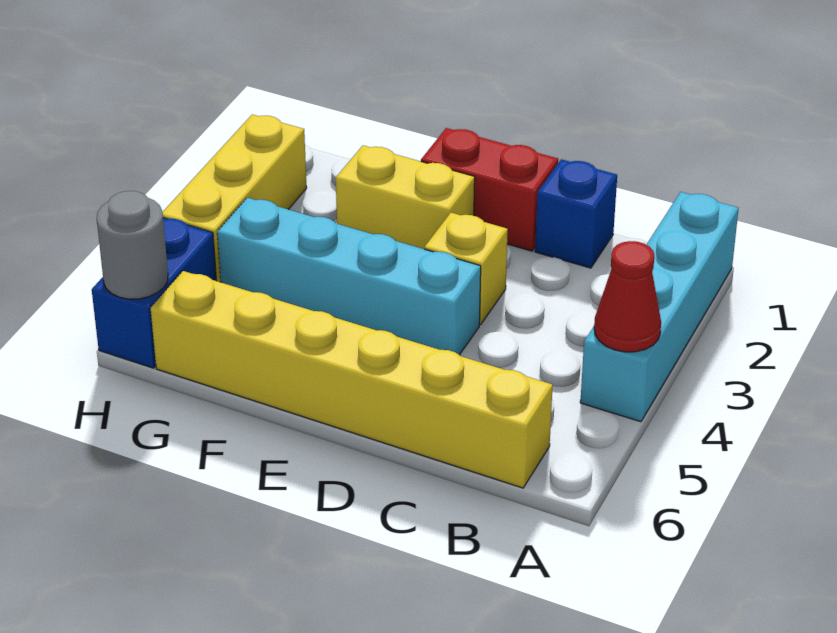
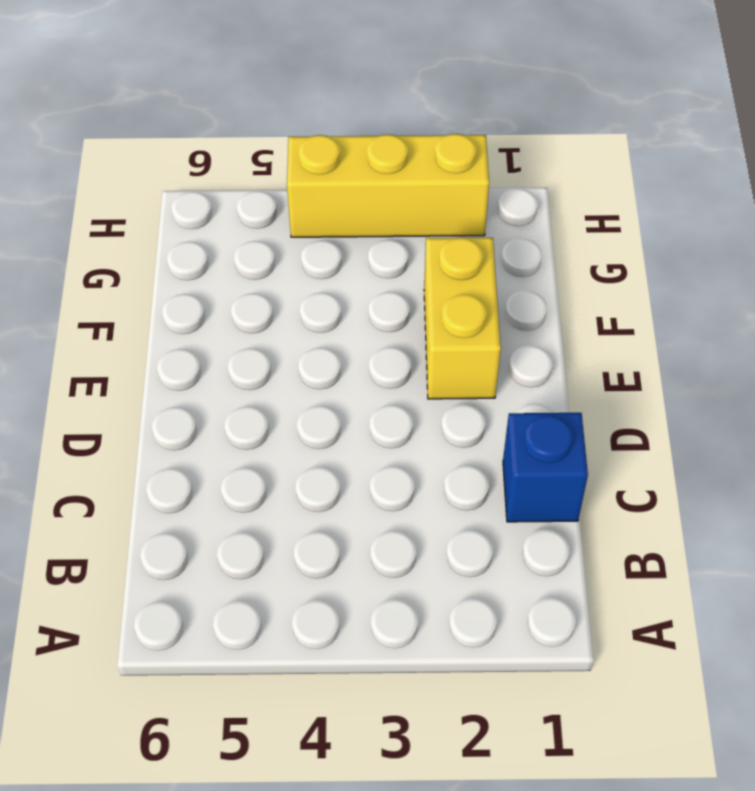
none -> cyan brick A1:A4 level 1
none -> yellow brick B6:G6 level 1

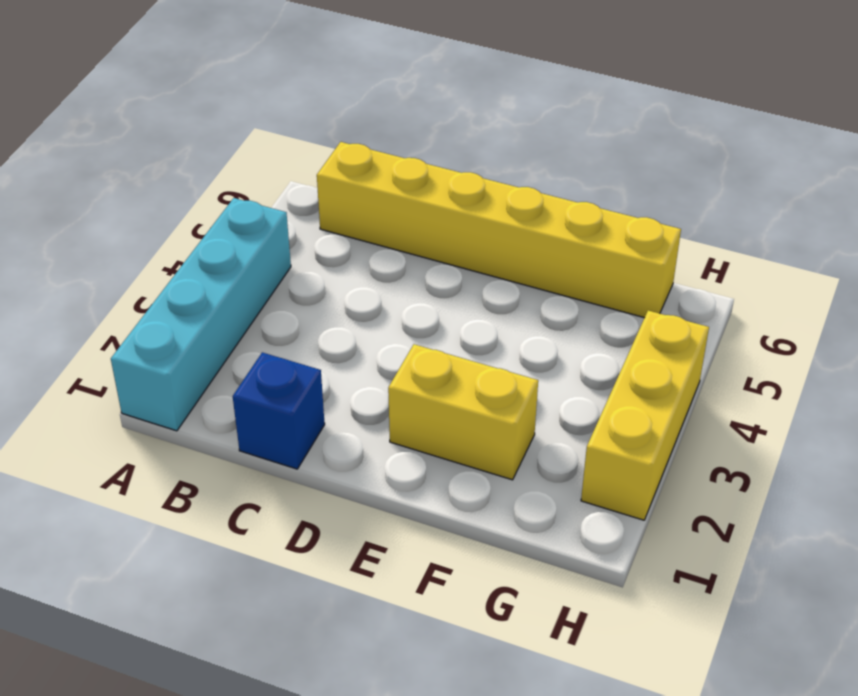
none -> red brick D1:E1 level 1
none -> yellow brick D3 level 1

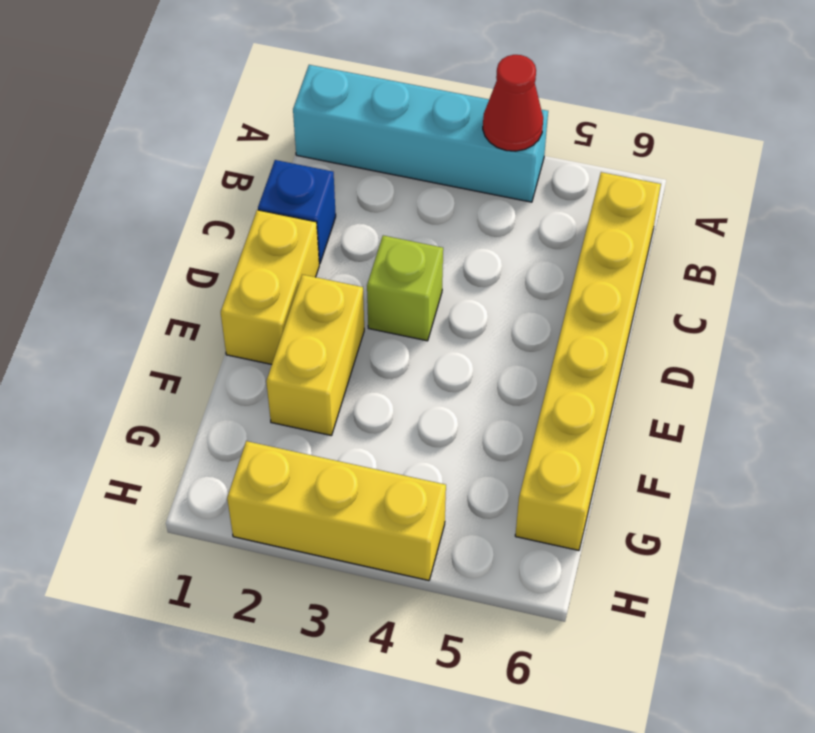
yellow brick D1:E1 level 1 -> red brick D1:E1 level 1
lime brick D3 level 1 -> yellow brick D3 level 1
none -> cyan brick D4:G4 level 1
none -> blue brick H5:H6 level 1

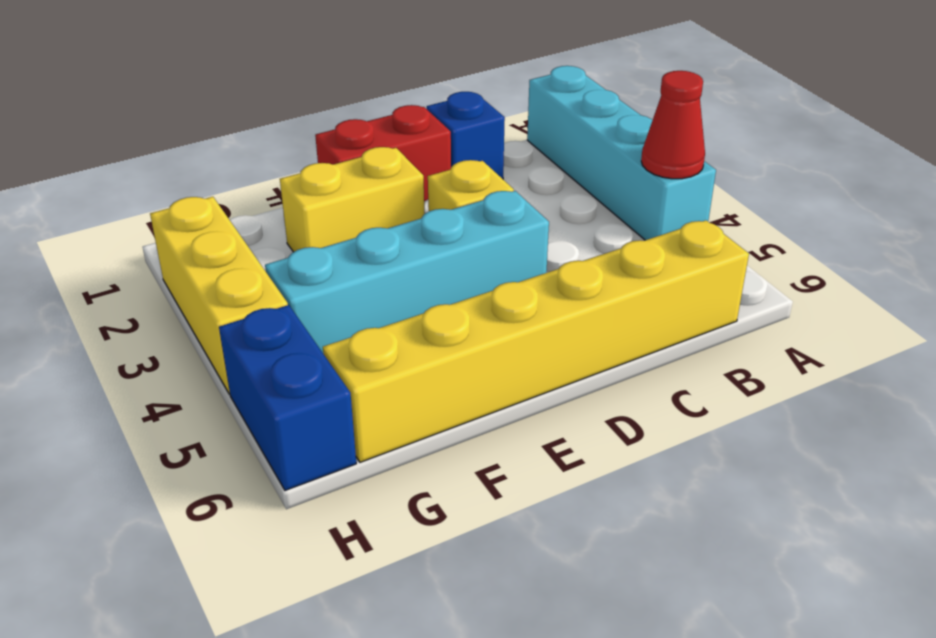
none -> grey round brick H6 level 2

